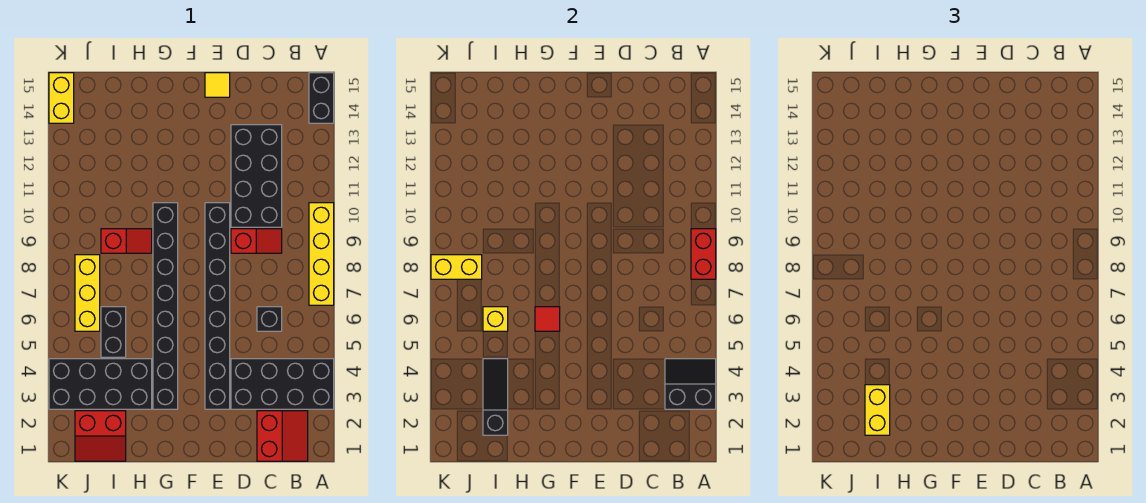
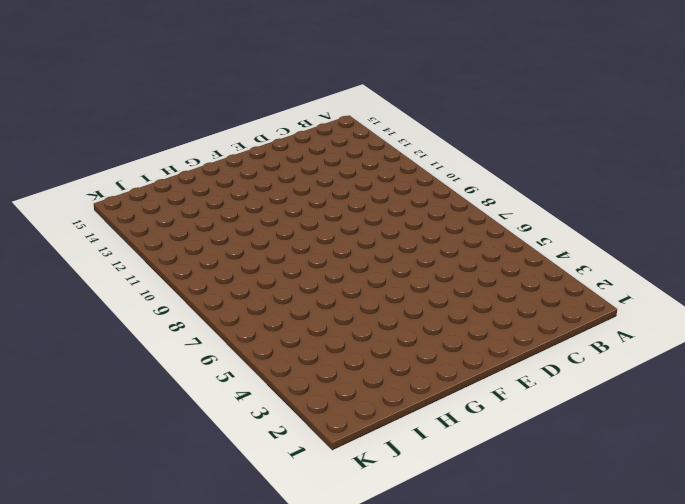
none -> black brick A3:D4 level 1
none -> yellow brick A7:A10 level 1
none -> black brick A14:A15 level 1

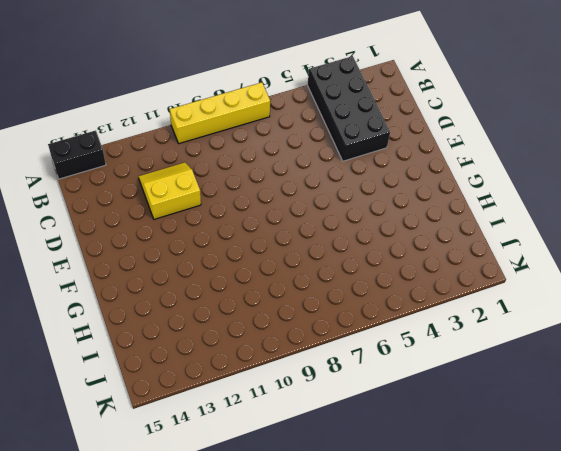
yellow slope C11:D12 level 1 top D -> black brick C10:D13 level 1
none -> red slope B1:C2 level 1 top C
none -> black brick C6 level 1
none -> red slope C9:D9 level 1 top D

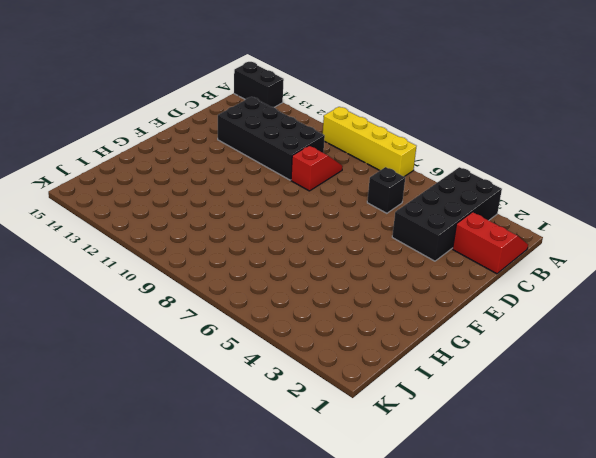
none -> black brick E3:E10 level 1
none -> yellow tile E15 level 1
none -> black brick G3:G10 level 1

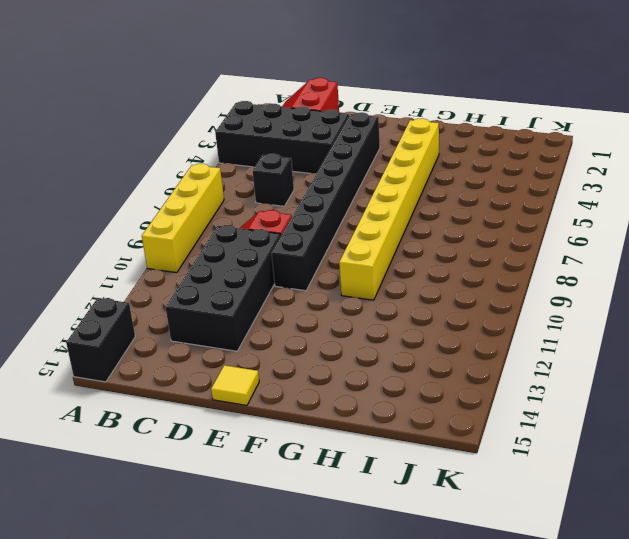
yellow brick G3:G10 level 1 -> black brick G3:G10 level 1
none -> black brick H3:K4 level 1
none -> red slope H9:I9 level 1 top I
none -> red slope I1:J2 level 1 top 2

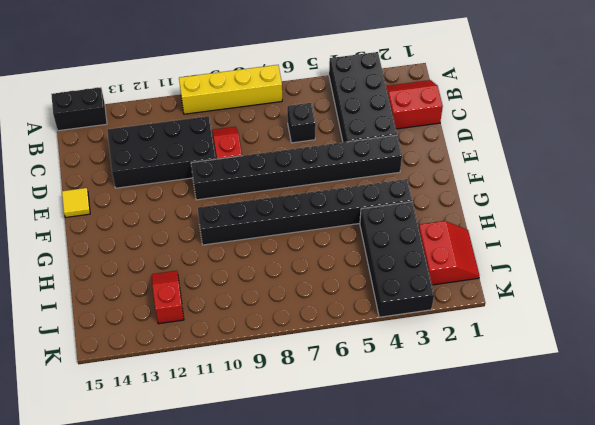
red slope I12:J12 level 1 top J -> red slope H9:I9 level 1 top I
none -> black brick I5:I6 level 1
none -> yellow brick J6:J8 level 1
none -> yellow brick K14:K15 level 1

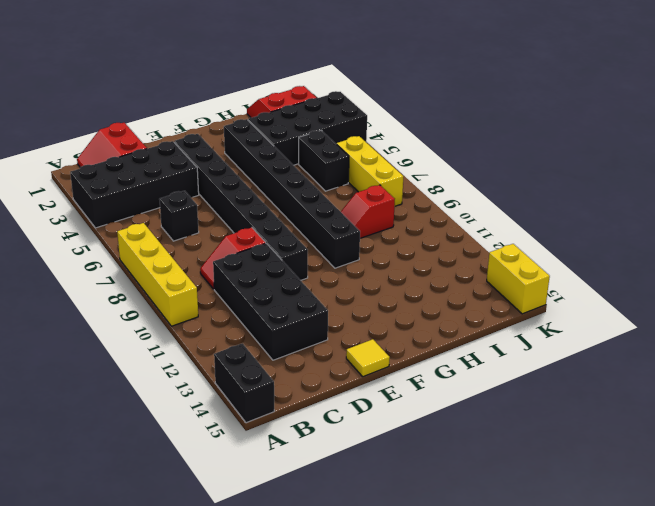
none -> black slope A3:B4 level 2 top 3
none -> red brick A8:A9 level 2
none -> red tile G6 level 2

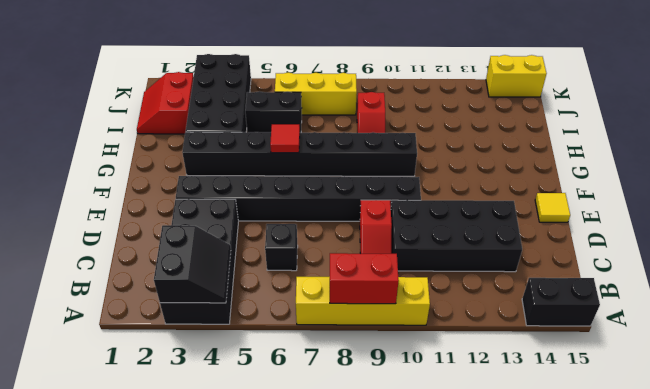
none -> red slope B1:C2 level 1 top C
none -> black slope I2:I4 level 2 top 2
none -> yellow brick I6 level 2

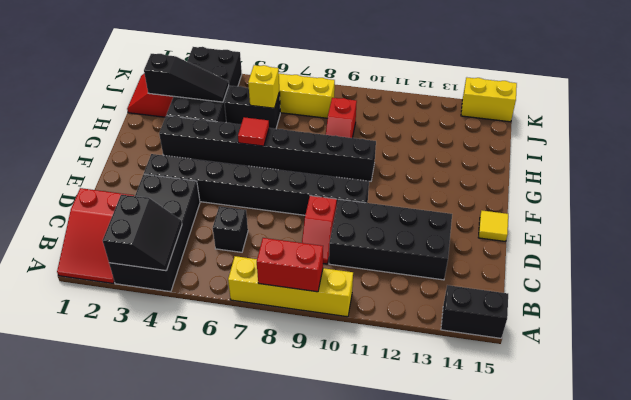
red slope A1:C2 level 1 top C -> red slope B1:C2 level 1 top C
none -> yellow brick J8:K8 level 2
none -> yellow brick I2:I3 level 3

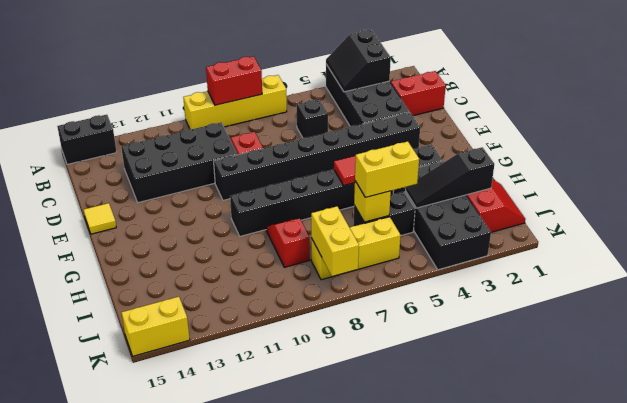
yellow brick I5:I6 level 3 -> yellow brick I2:I3 level 3

